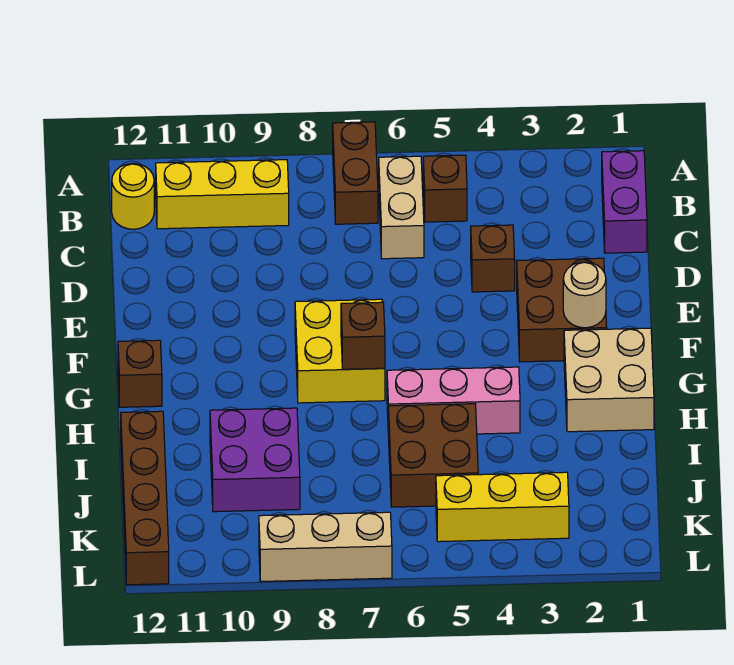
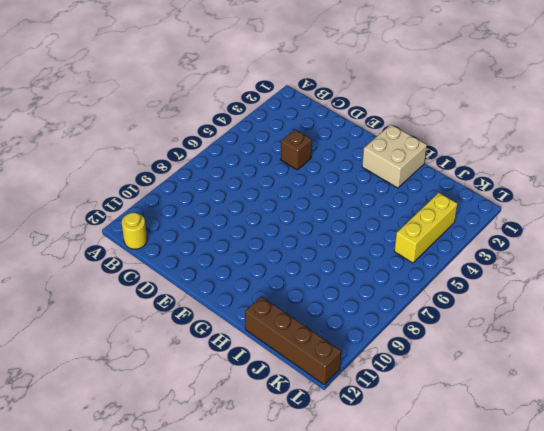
none -> brown brick A7:B7 level 1
none -> purple brick B1:C1 level 1
none -> brown brick B5 level 1

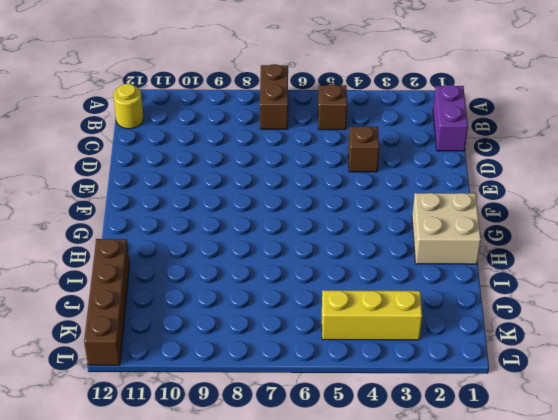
none -> tan brick B6:C6 level 1
none -> yellow brick B9:B11 level 1
none -> brown brick E2:F3 level 1

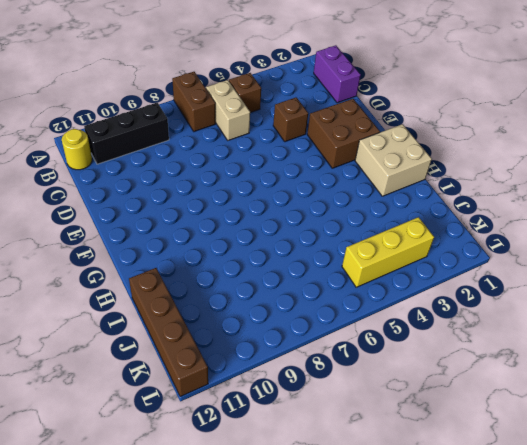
black brick B9:B11 level 1 -> yellow brick B9:B11 level 1
none -> yellow brick F7:G8 level 1
none -> brown brick G12 level 1
none -> pink brick H4:H6 level 1

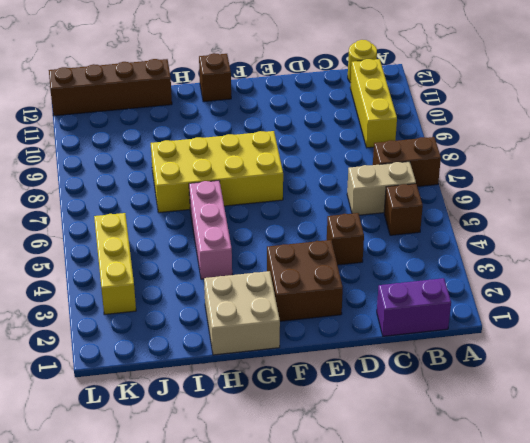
yellow brick F7:I8 level 1 -> yellow brick F7:G8 level 1
none -> brown brick I5:J6 level 1
none -> purple brick I9:J10 level 1
none -> tan brick L7:L9 level 1

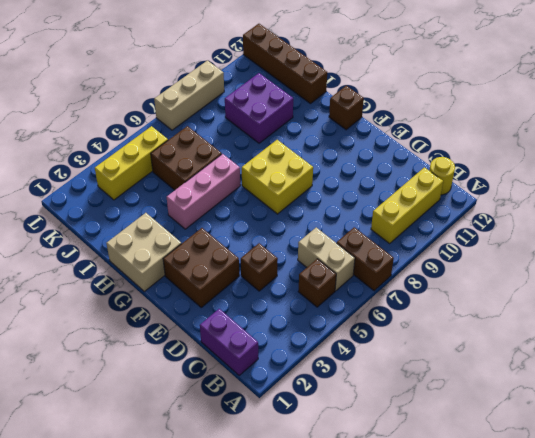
none -> tan round brick F2 level 2
none -> brown brick G7 level 2

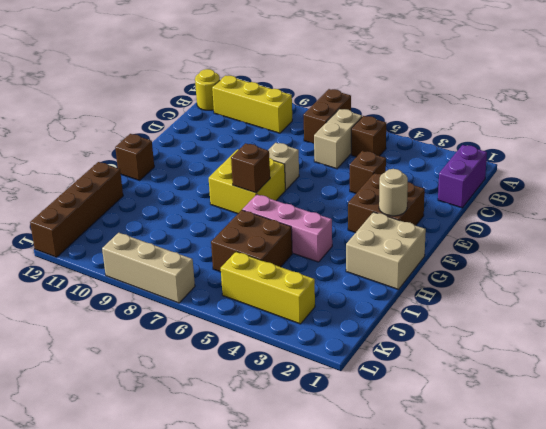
tan brick E7 level 1 -> none
none -> purple brick I9:J10 level 1

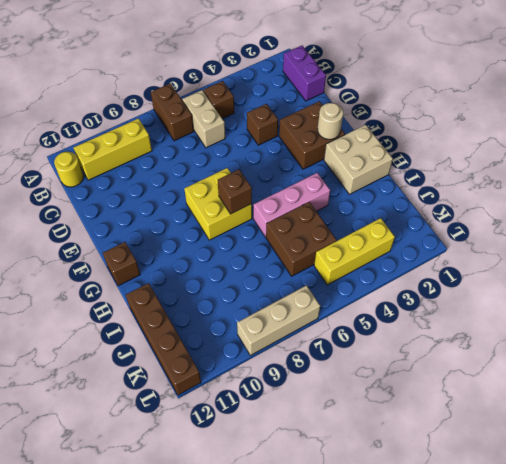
none -> purple brick I9:J10 level 1

